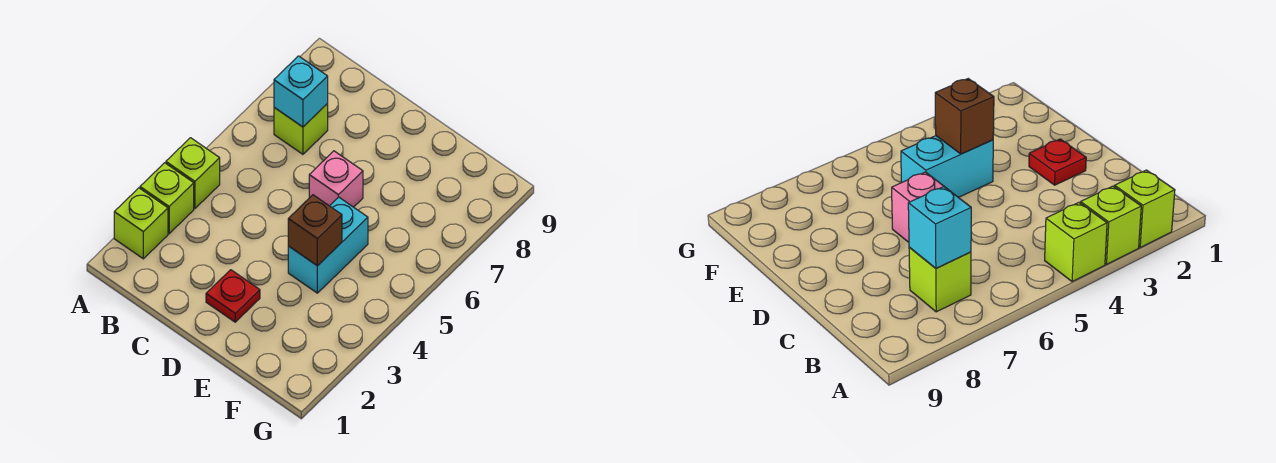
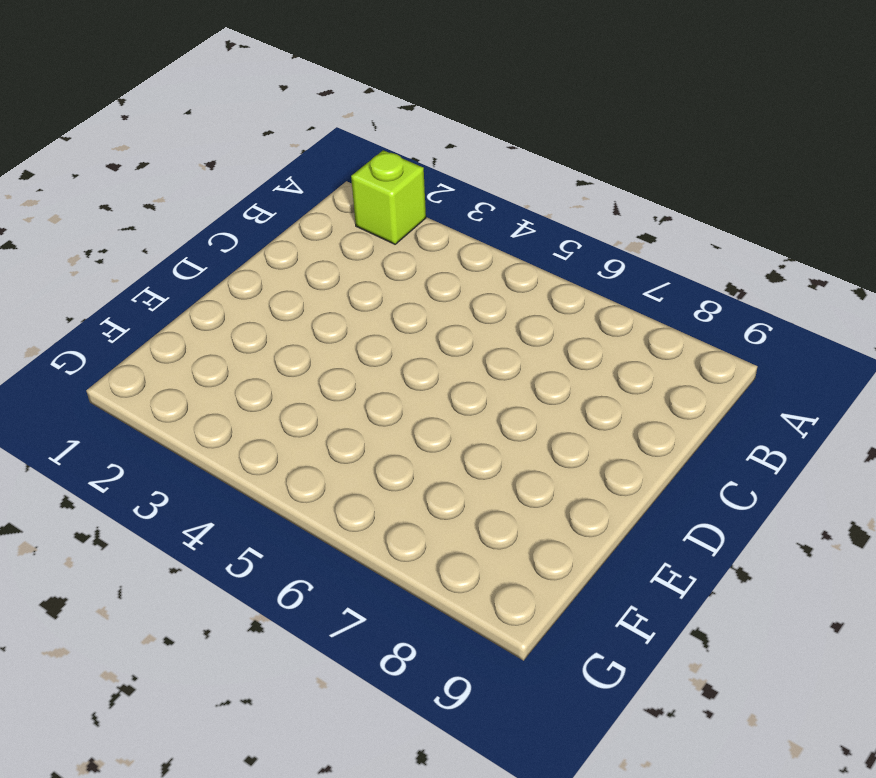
none -> lime brick A3 level 1
none -> lime brick A4 level 1

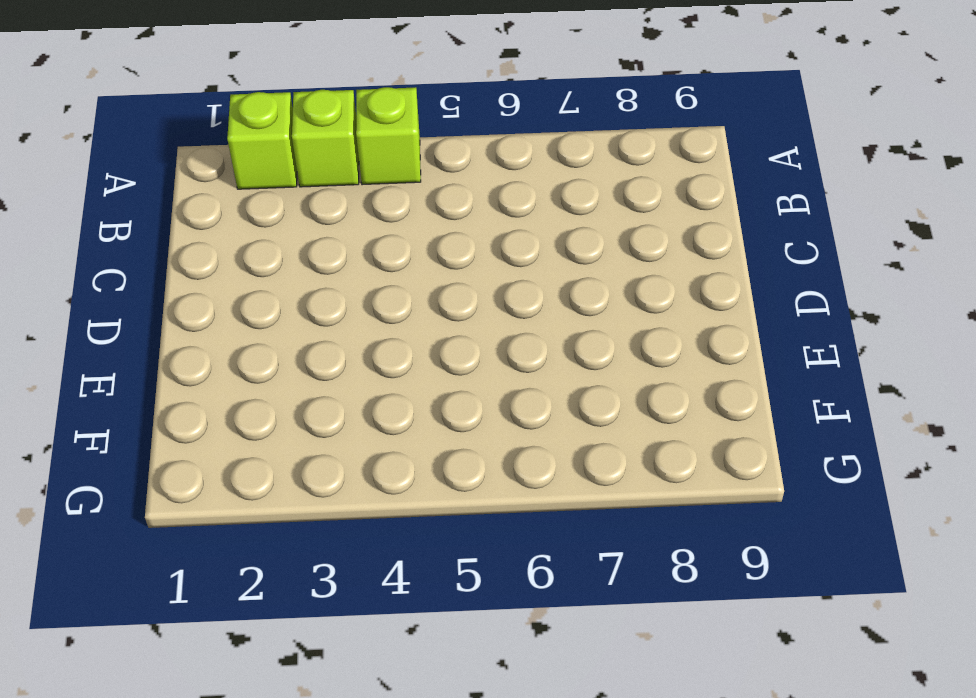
none -> lime brick B7 level 1
none -> red plate D2 level 1

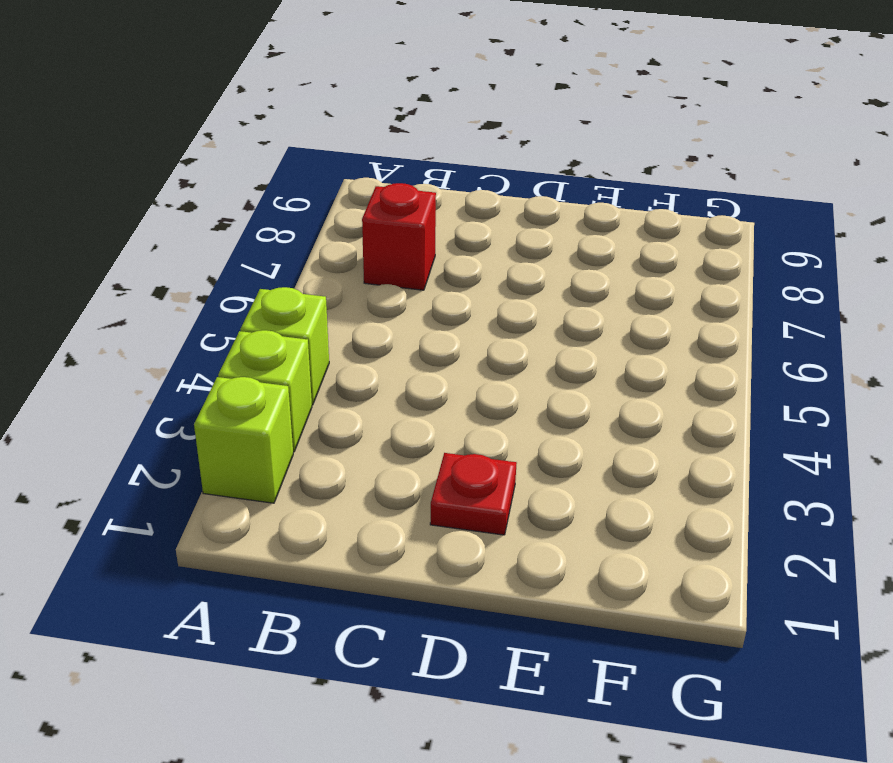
red brick B7 level 1 -> lime brick B7 level 1
none -> pink brick D6 level 1
none -> cyan brick E4:E5 level 1

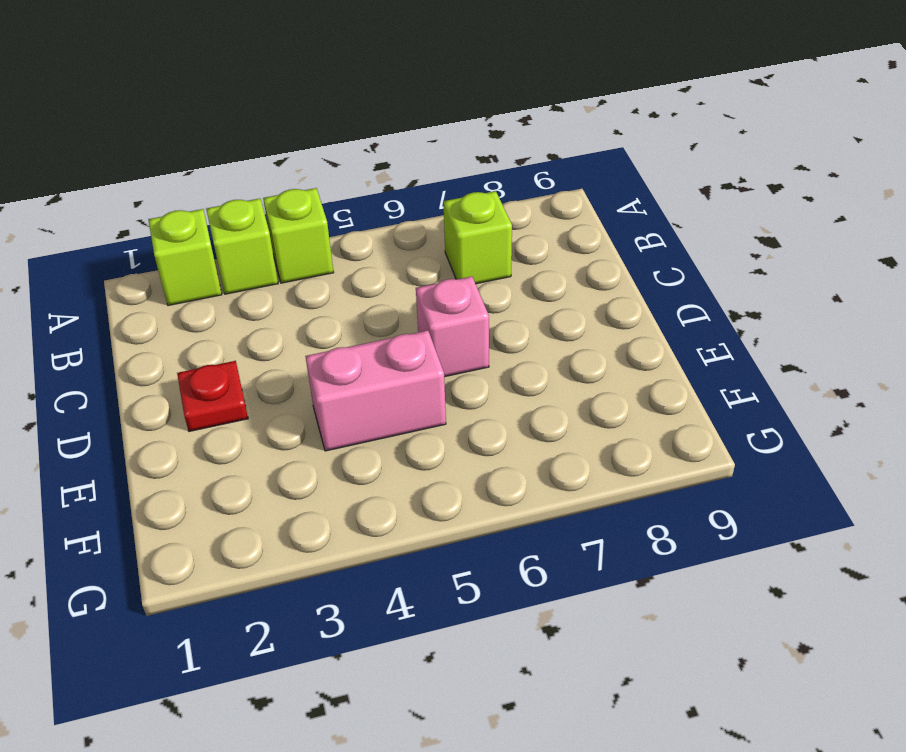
pink brick E4:E5 level 1 -> cyan brick E4:E5 level 1
none -> cyan brick B7 level 2
none -> brown brick E4 level 2

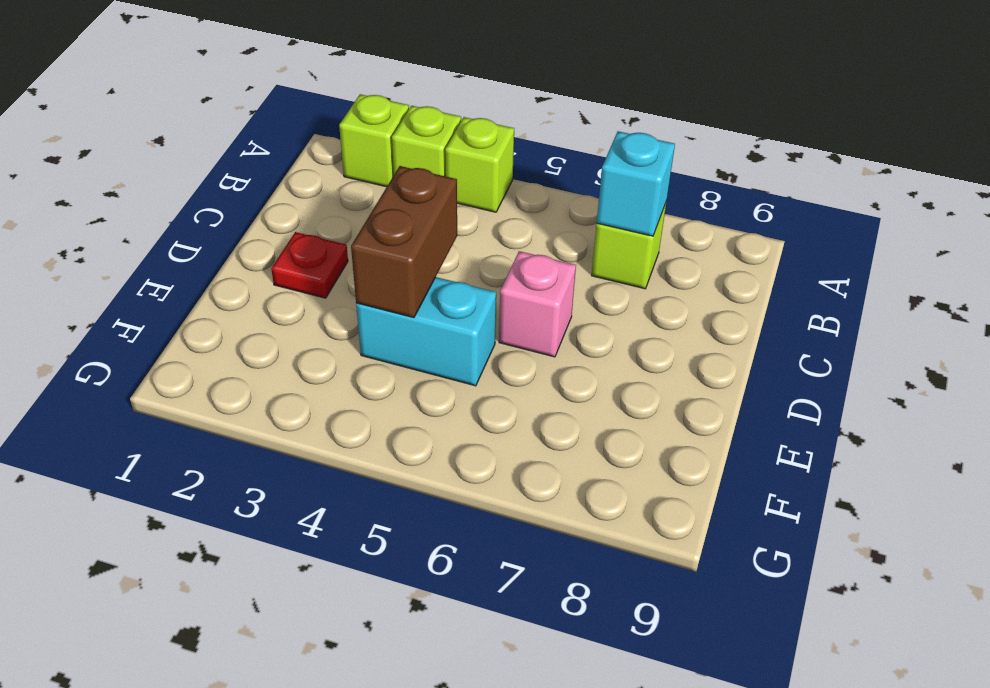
brown brick D4:E4 level 2 -> brown brick E4 level 2

